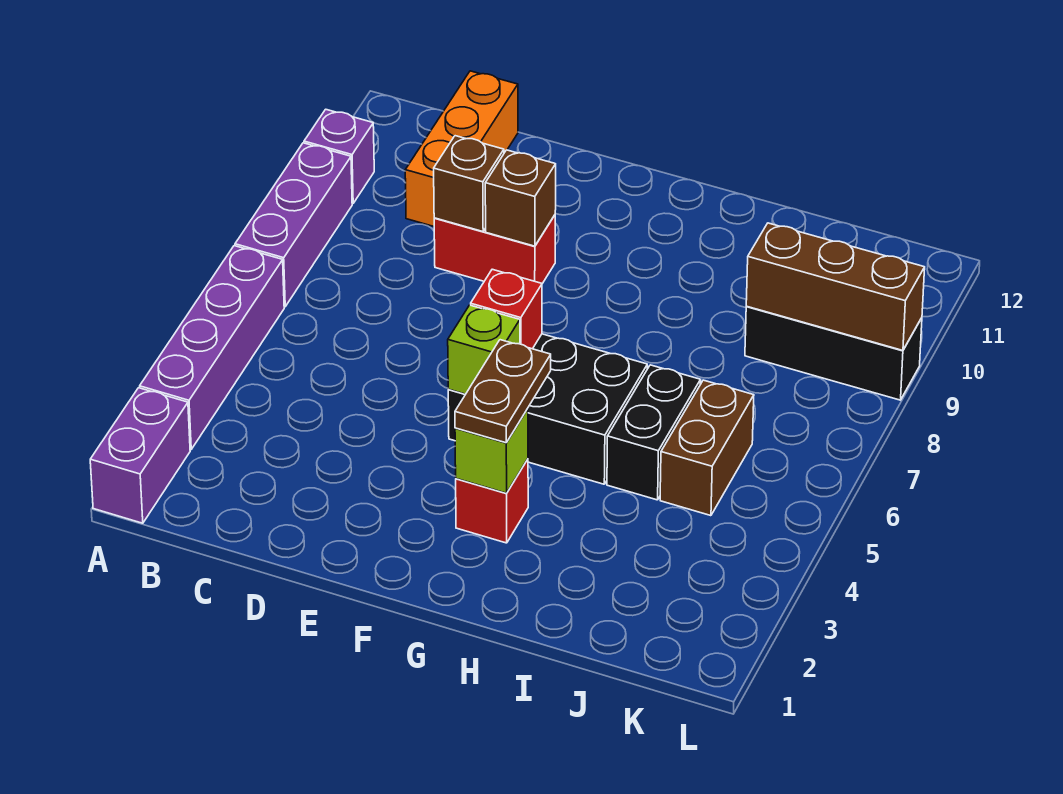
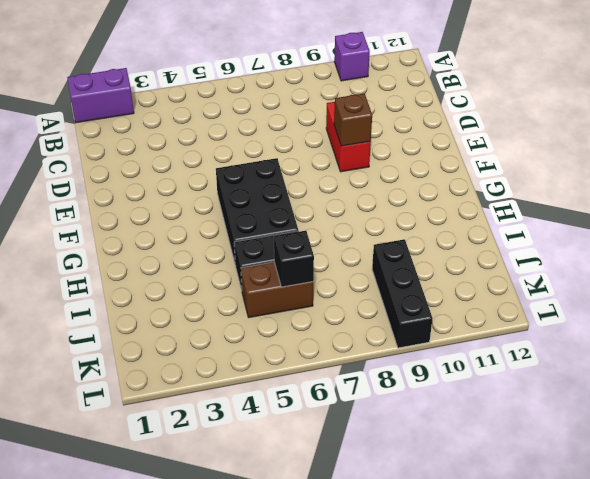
black brick J6 level 2 -> none
none -> purple brick A3:A6 level 1
none -> purple brick A7:A9 level 1
none -> orange brick C10:C12 level 1

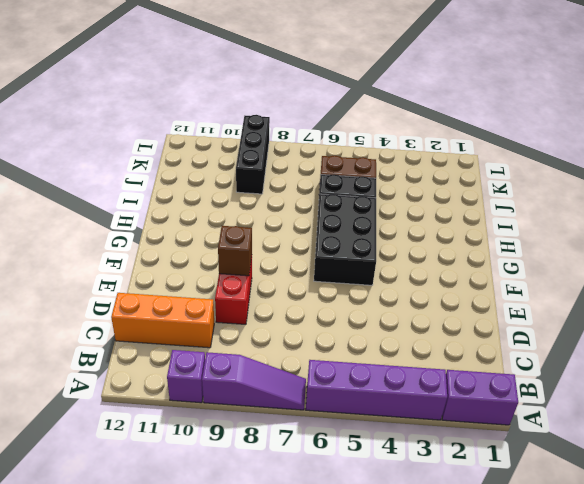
purple slope A7:A9 level 1 top 9 -> purple brick A7:A9 level 1
none -> red brick G3 level 1
none -> brown brick D9 level 2
none -> lime brick F5 level 2

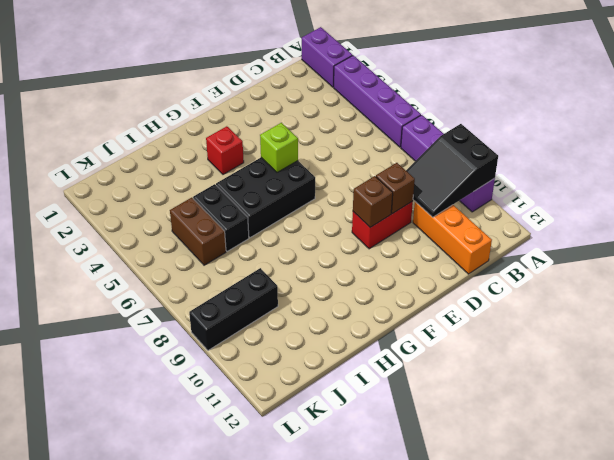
black slope A9:C10 level 2 top A -> none
none -> red brick F6 level 2
none -> lime brick G3 level 2
none -> brown brick J9:L9 level 2

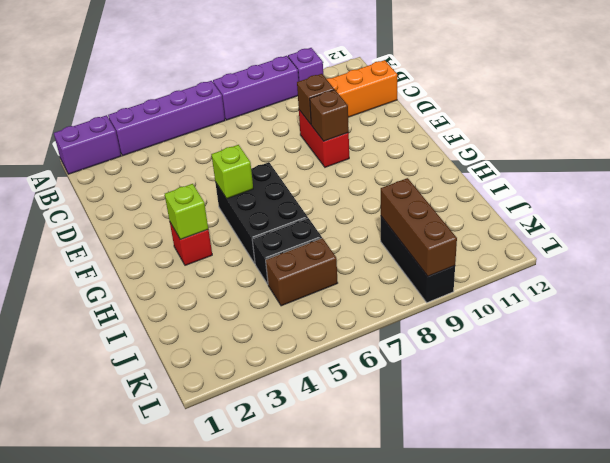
none -> red brick F6 level 2
none -> brown plate G3:G4 level 3

